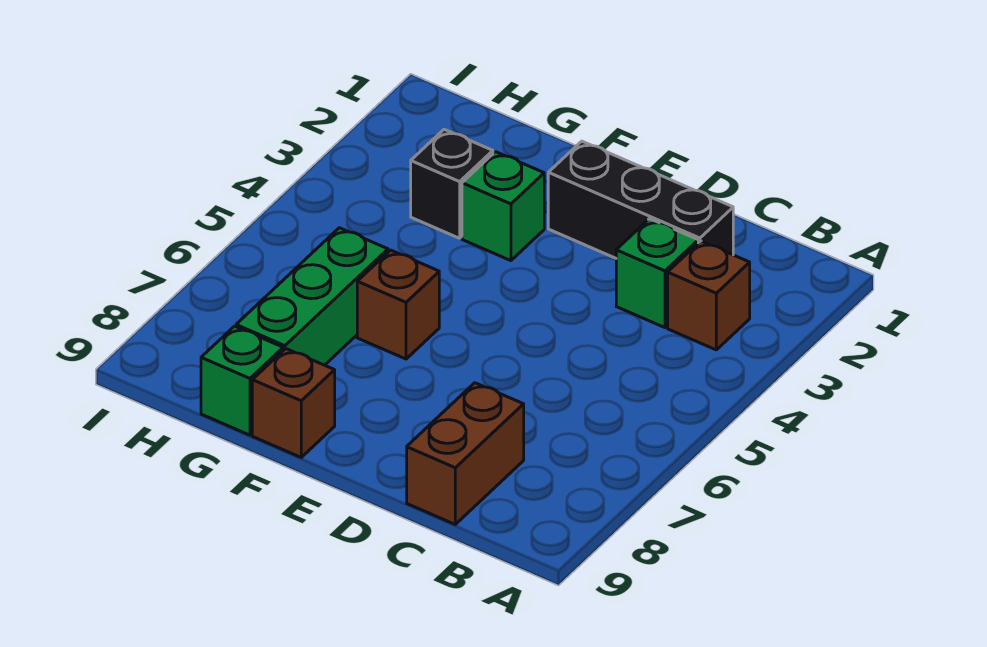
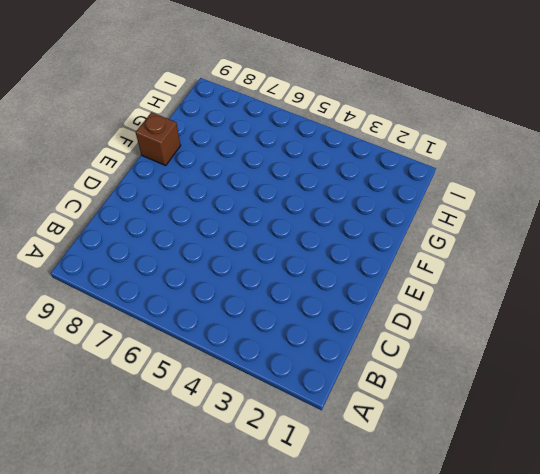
none -> brown brick B3 level 1
none -> black brick C2:E2 level 1

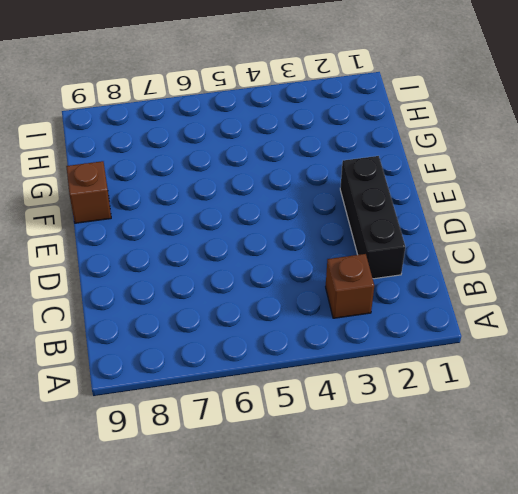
none -> green brick C3 level 1
none -> brown brick C8:C9 level 1

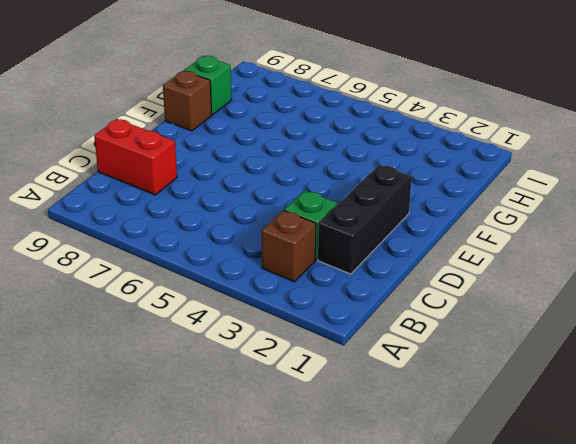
red brick C8:C9 level 1 -> brown brick C8:C9 level 1
none -> green brick F3 level 1
none -> brown brick F6 level 1

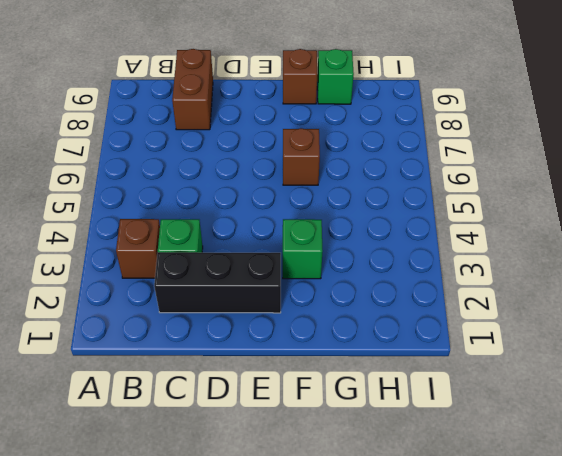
none -> black brick G3 level 1
none -> green brick G6:G8 level 1

